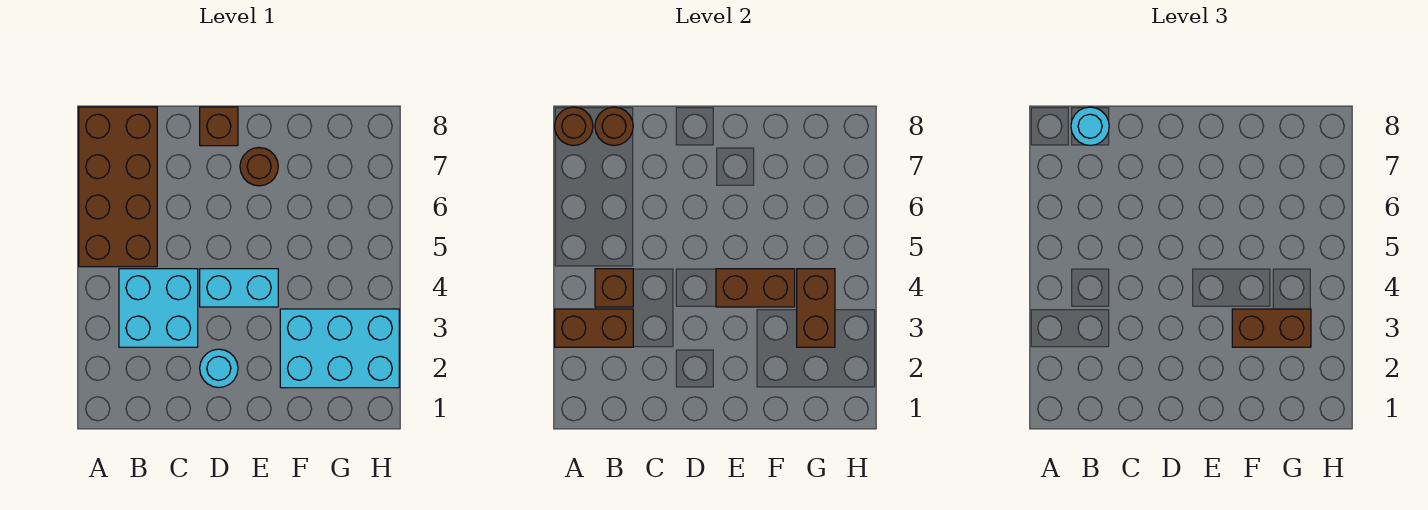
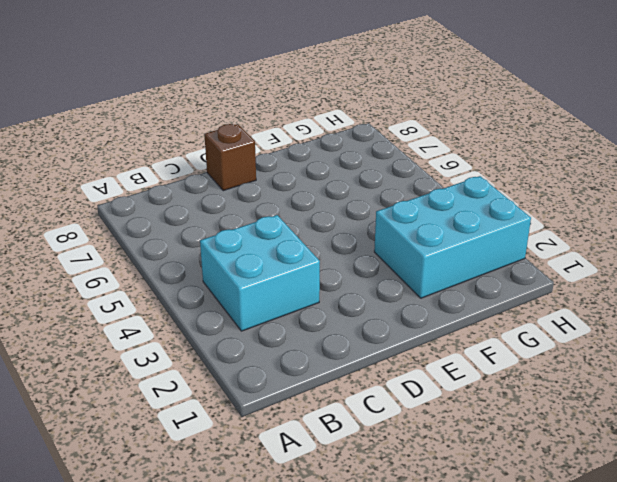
none -> brown brick A5:B8 level 1
none -> cyan round brick D2 level 1
none -> cyan brick D4:E4 level 1

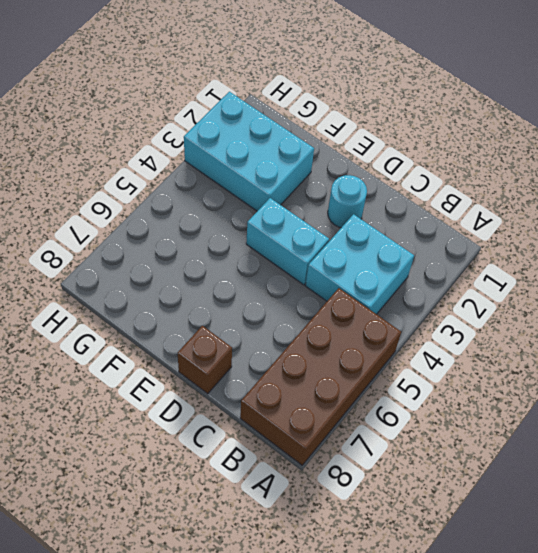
none -> brown round brick E7 level 1
none -> brown brick A3:B3 level 2
none -> brown round brick A8 level 2

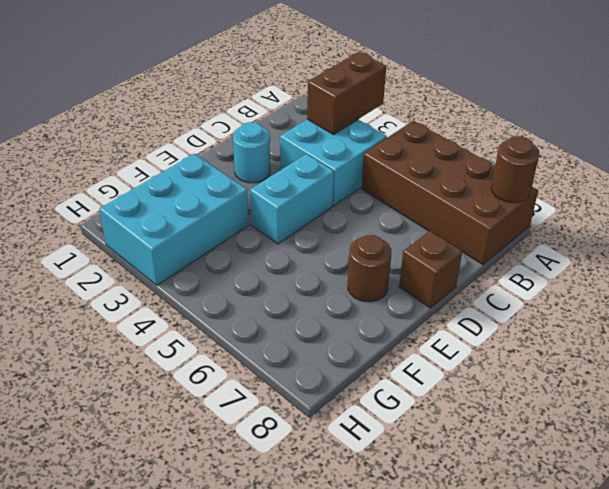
none -> brown brick B4 level 2
none -> brown round brick B8 level 2
none -> brown brick E4:F4 level 2

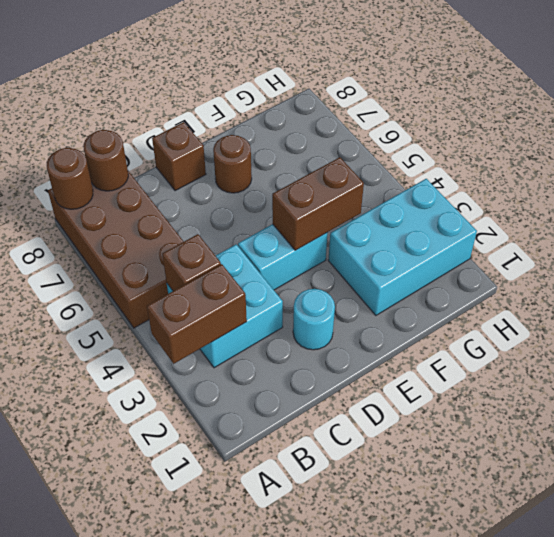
none -> brown brick G3:G4 level 2
none -> cyan round brick B8 level 3
none -> brown brick F3:G3 level 3

